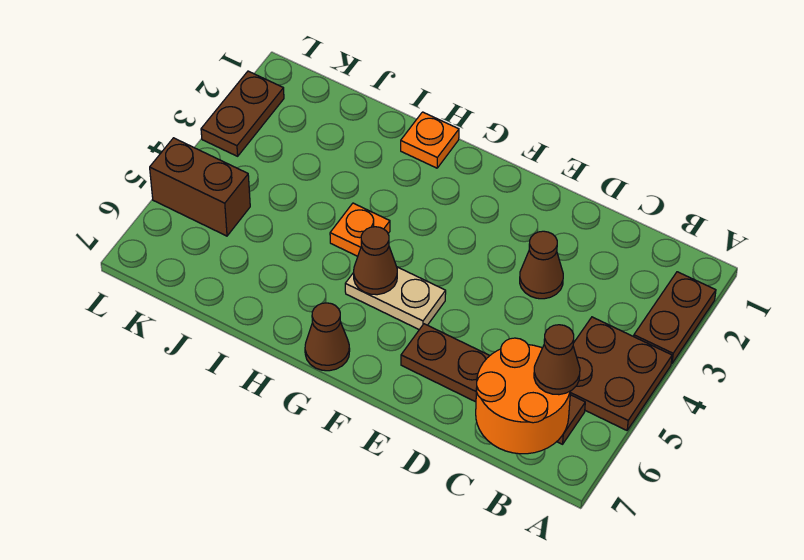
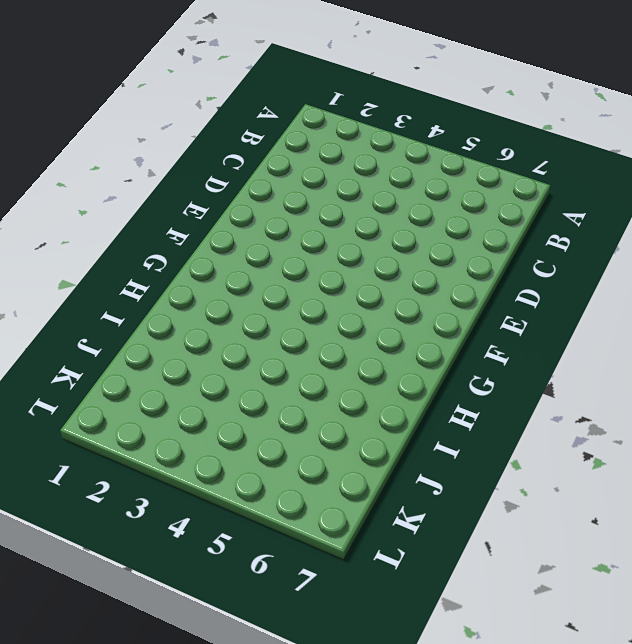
none -> brown plate A2:A3 level 1
none -> brown plate A4:B5 level 1
none -> brown plate B6:E6 level 1

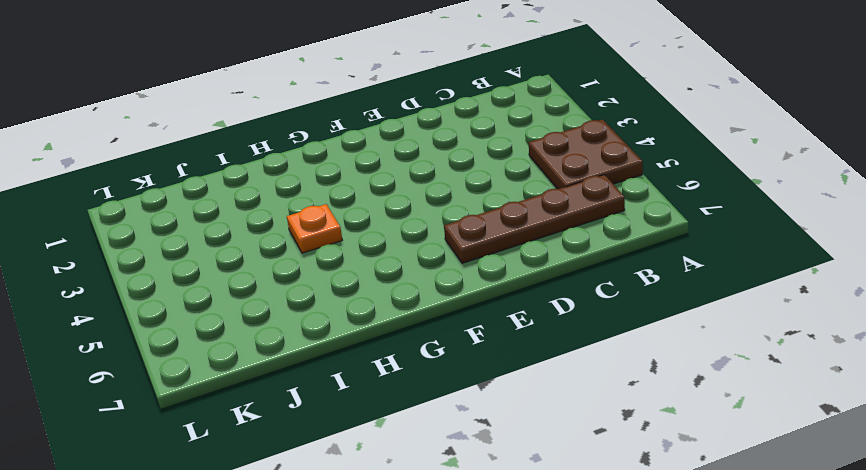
none -> brown plate A2:A3 level 1
none -> brown cone D3 level 1
none -> tan plate F5:G5 level 1

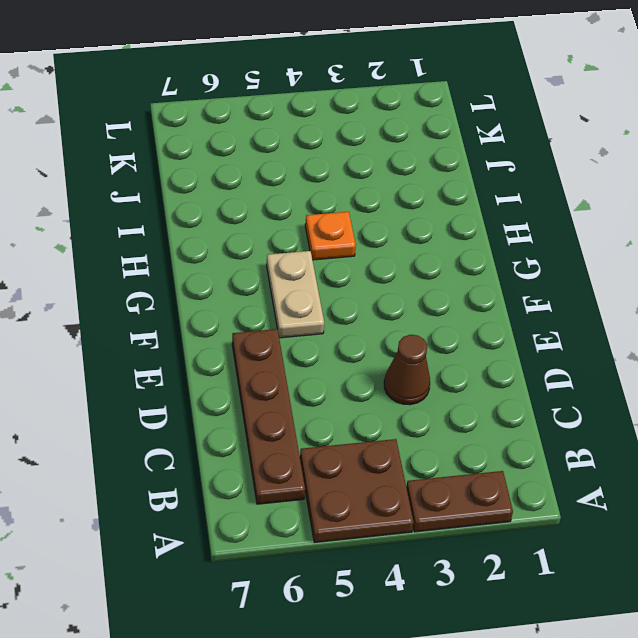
none -> brown cone G7 level 1
none -> orange plate H1 level 1
none -> brown brick K5:L5 level 1

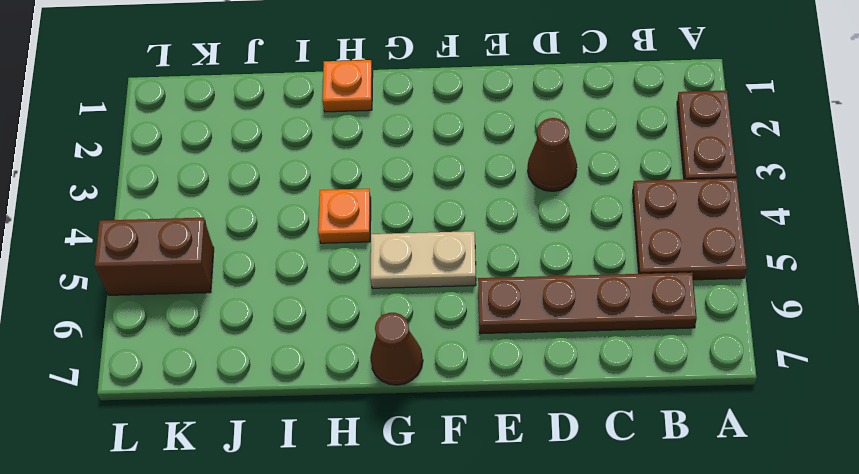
none -> brown plate L2:L3 level 1
none -> orange round brick B6:C7 level 2
none -> brown cone G5 level 2

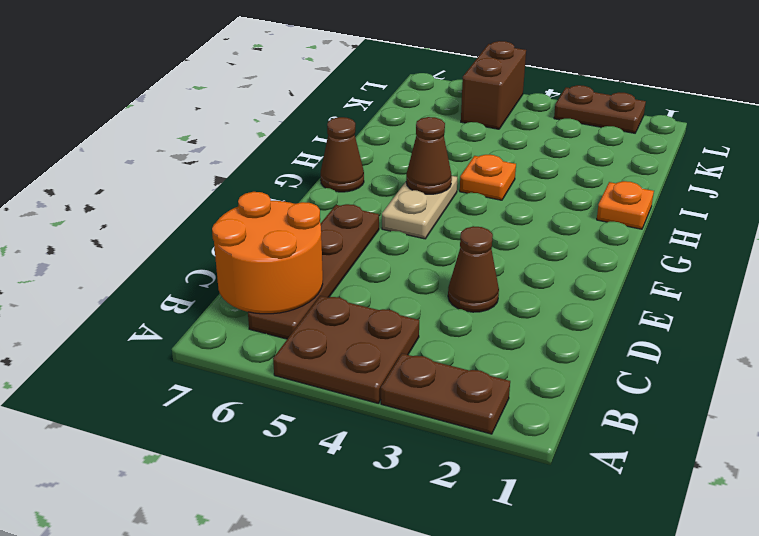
none -> brown cone B6 level 3

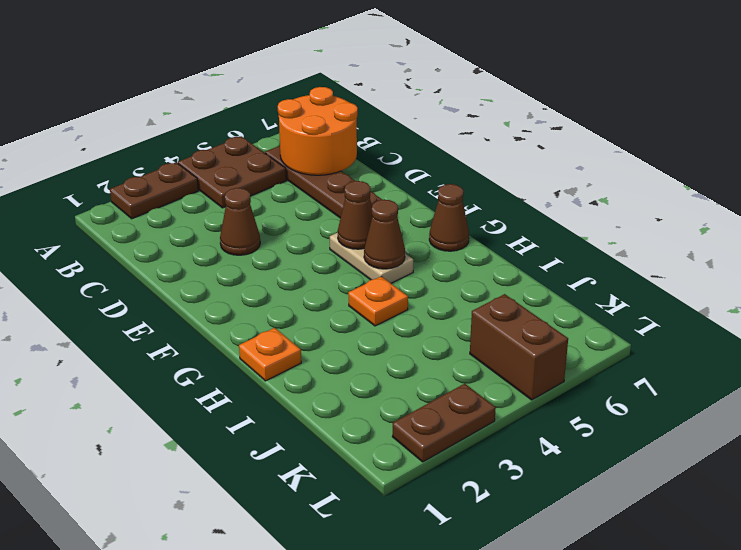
brown cone F5 level 2 -> brown cone B6 level 3

